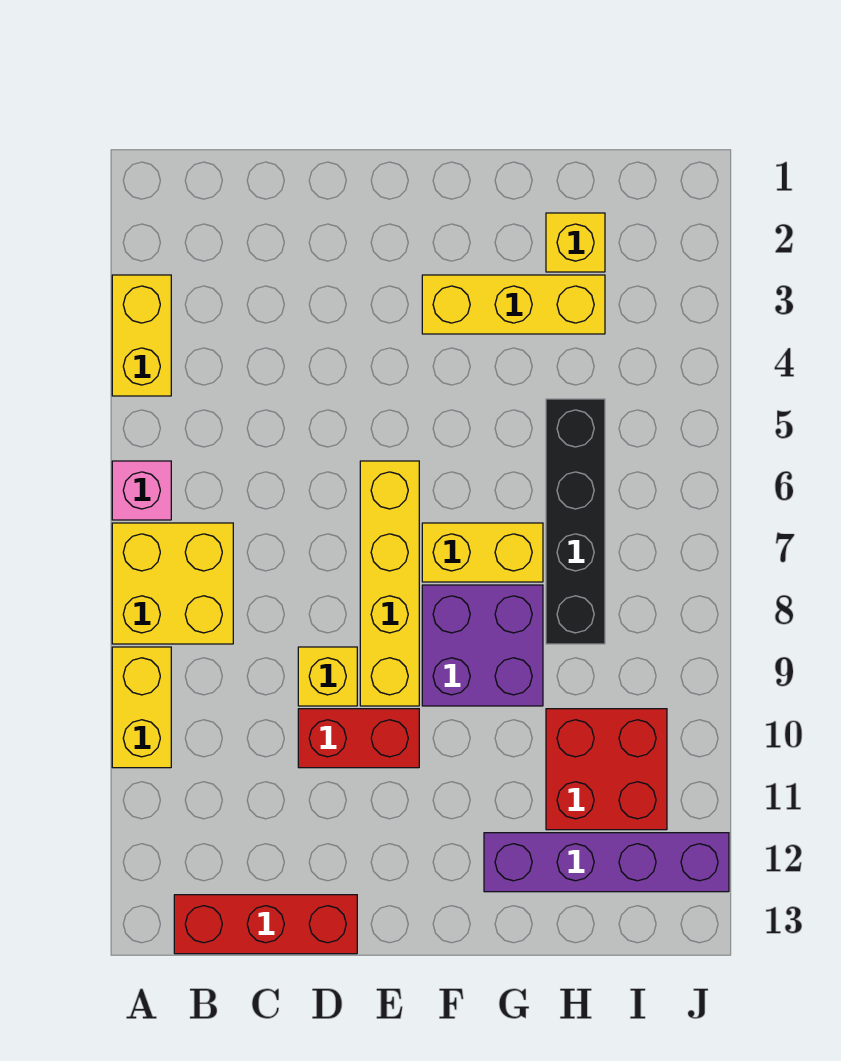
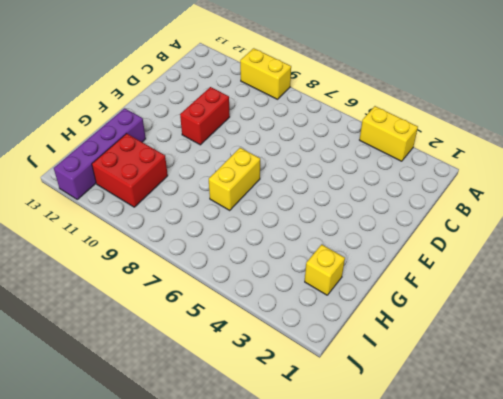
none -> pink brick A6 level 1
none -> yellow brick A7:B8 level 1
none -> red brick B13:D13 level 1

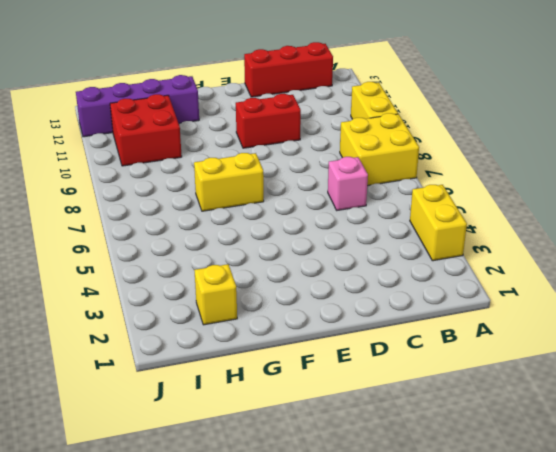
pink brick C6 level 1 -> pink brick A6 level 1
none -> yellow brick D9 level 1
none -> yellow brick E6:E9 level 1
none -> yellow brick F3:H3 level 1

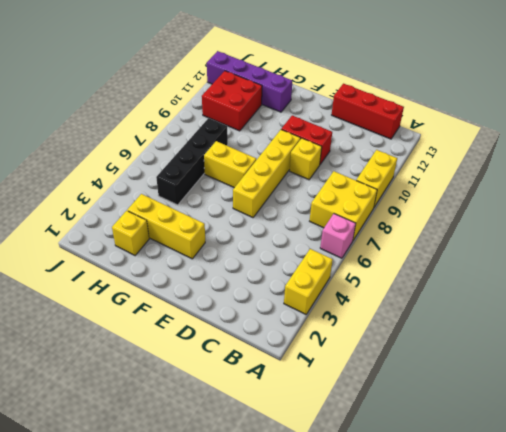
none -> purple brick F8:G9 level 1

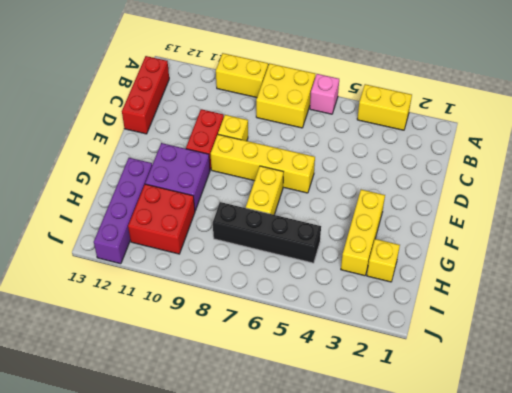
purple brick F10:G11 level 1 -> purple brick F8:G9 level 1

